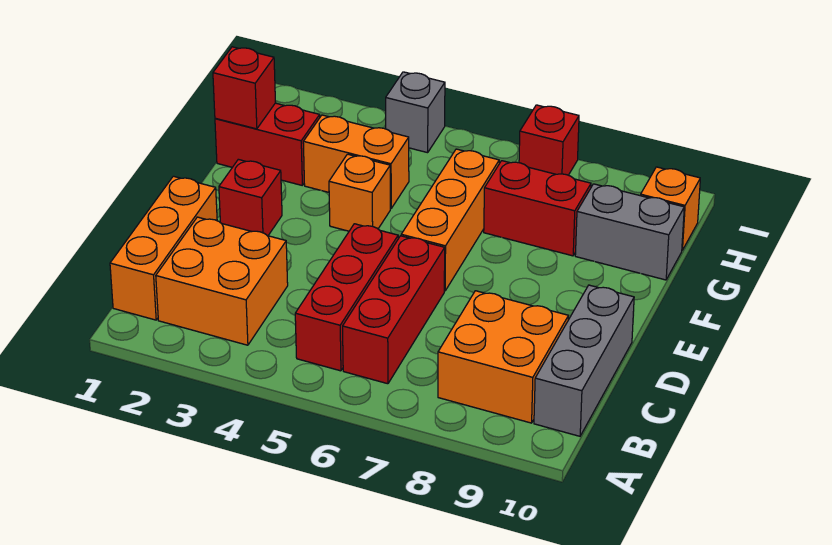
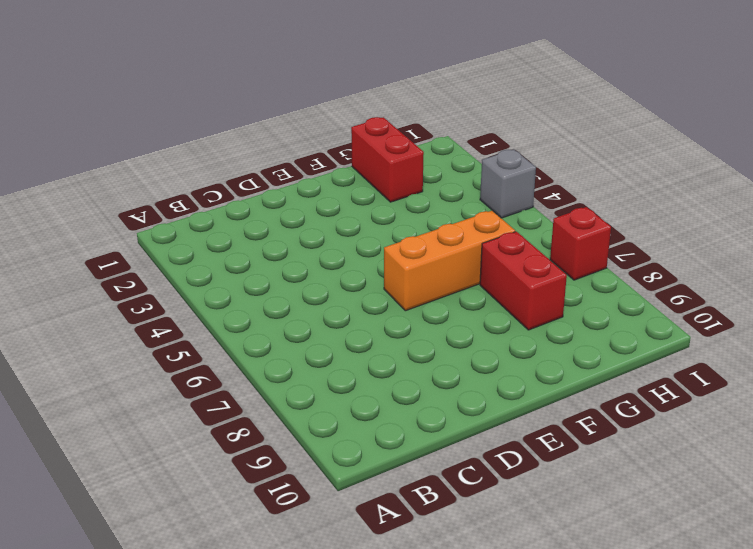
none -> orange brick B1:D1 level 1
none -> orange brick B2:C3 level 1
none -> red brick B5:D5 level 1

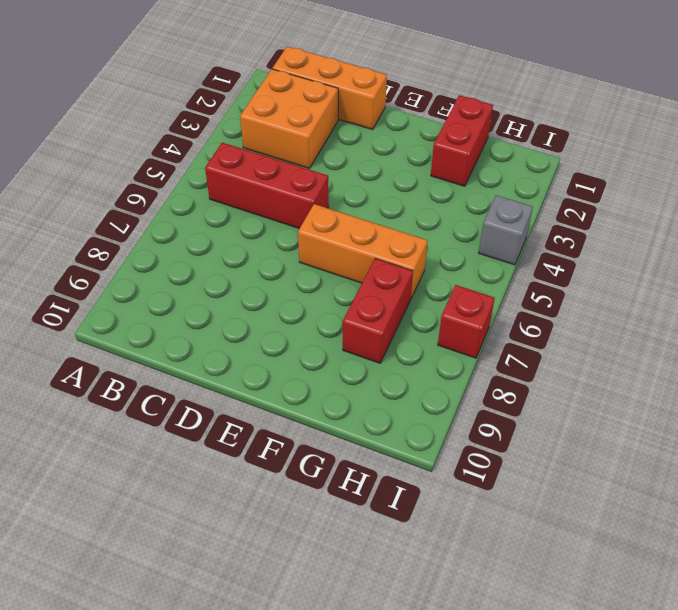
none -> red brick B6:D6 level 1
none -> orange brick B8:C9 level 1
none -> grey brick B10:D10 level 1

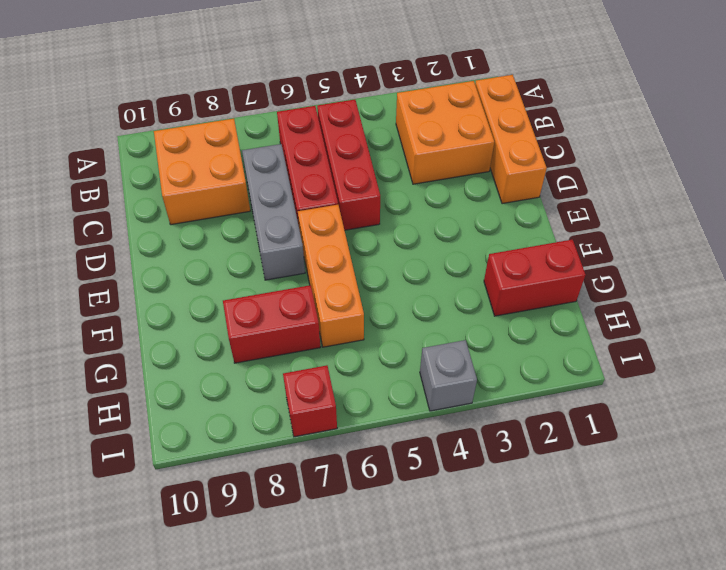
grey brick C7:E7 level 1 -> grey brick B10:D10 level 1
none -> red brick E2 level 1
none -> orange brick F4 level 1
none -> orange brick G3:G4 level 1

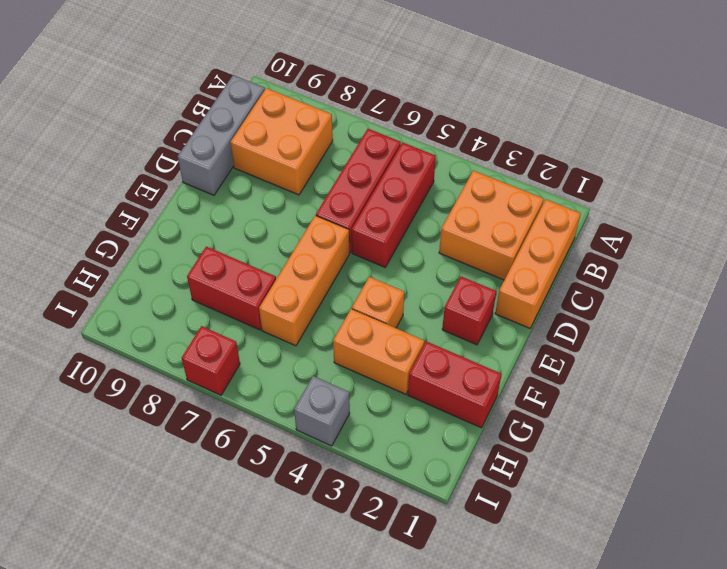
none -> grey brick G9:G10 level 1
none -> orange brick H10 level 1
none -> red brick G1 level 2

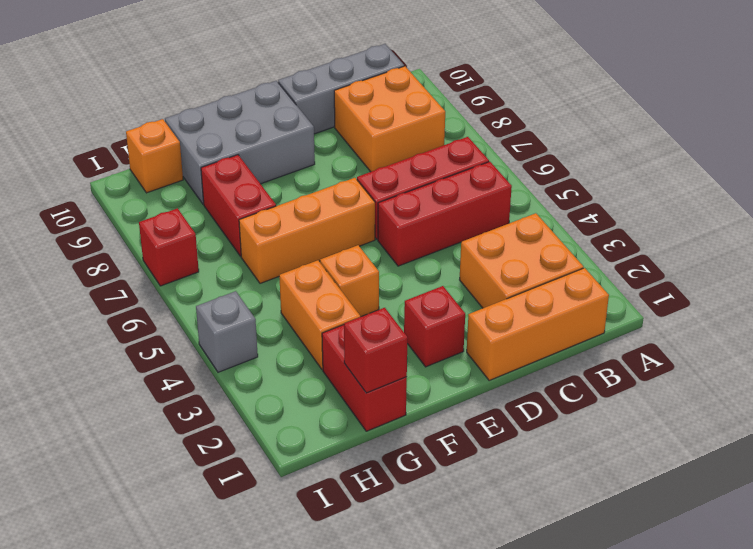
grey brick E9:G10 level 1 -> grey brick G9:G10 level 1

